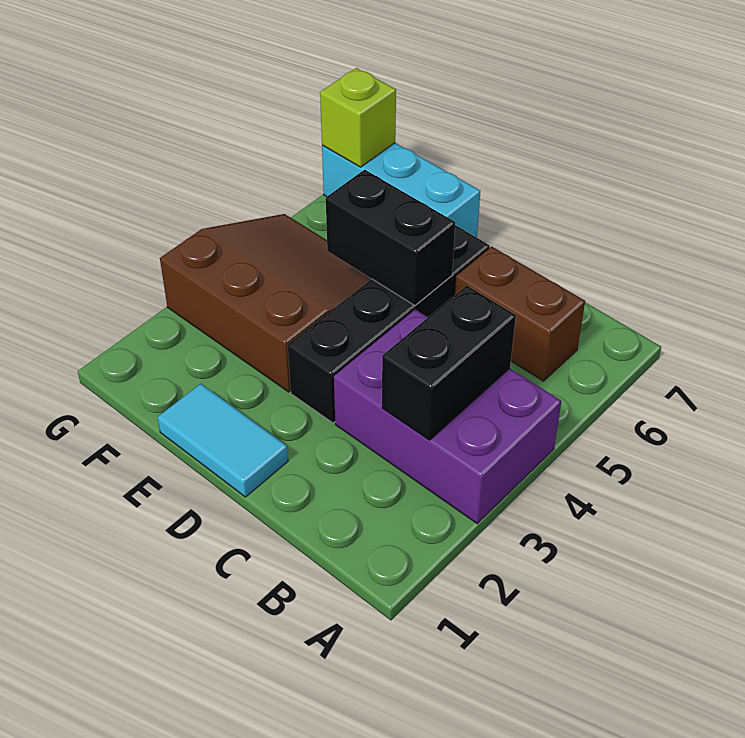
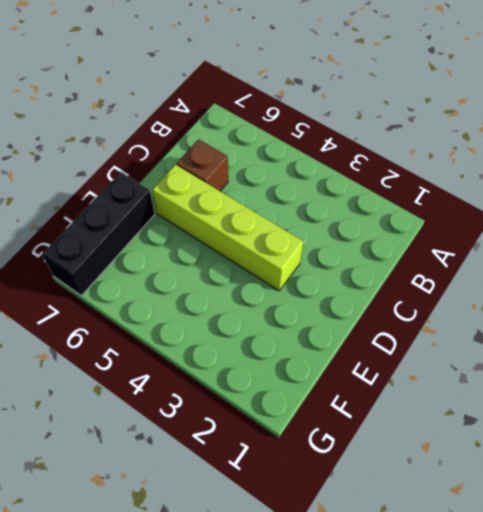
brown brick C6 level 1 -> brown brick B6:C6 level 1
lime brick D3:D6 level 1 -> black brick D3:D6 level 1
black brick E7:G7 level 1 -> cyan brick E7:G7 level 1
none -> purple brick A3:C4 level 1
none -> cyan tile D1:E1 level 1

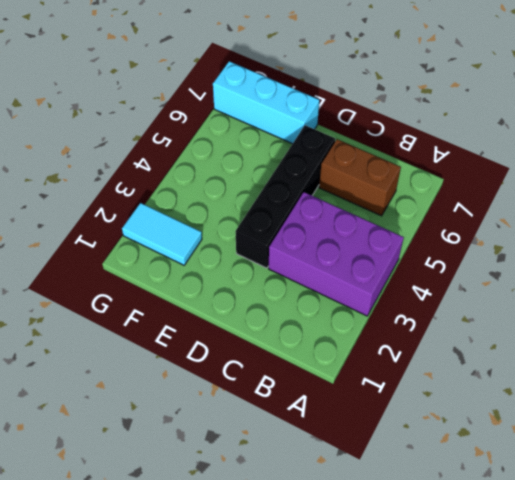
cyan tile F2:G2 level 1 -> cyan tile D1:E1 level 1
none -> brown slope E3:G5 level 1 top 3
none -> black brick B3:B4 level 2

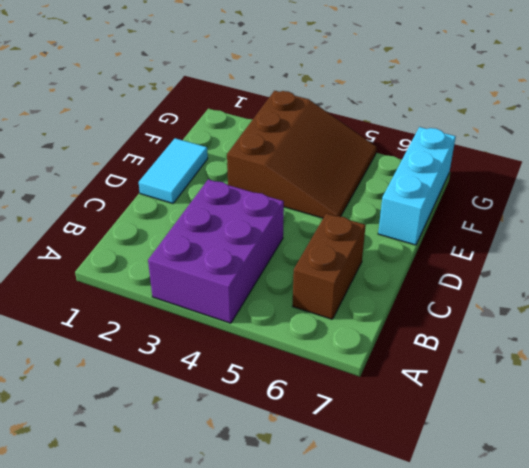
none -> black brick D3:D6 level 1
none -> black brick B3:B4 level 2

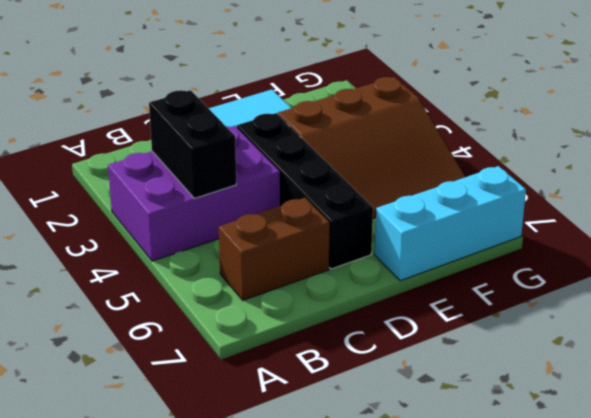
none -> black brick D5:E5 level 2
none -> lime brick G7 level 2

